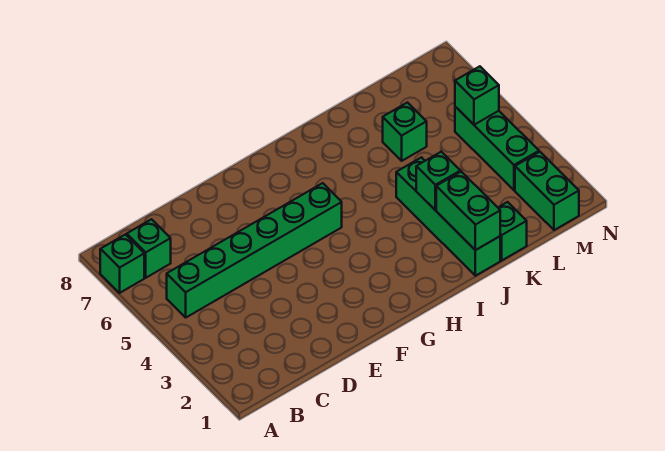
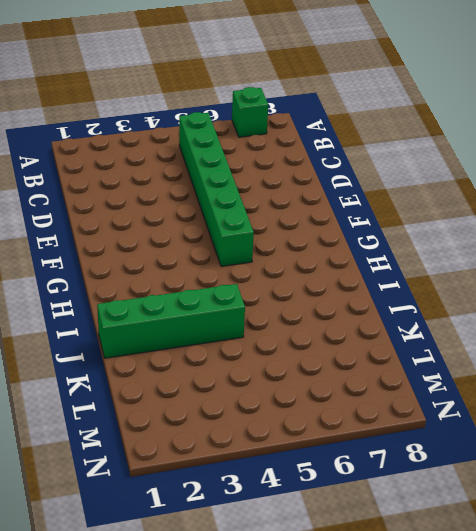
none -> green brick B7 level 1
none -> green brick K1 level 1

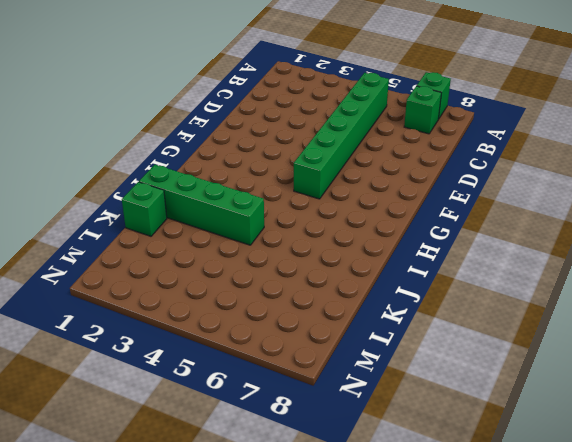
none -> green brick K6 level 1
none -> green brick M1:M2 level 1

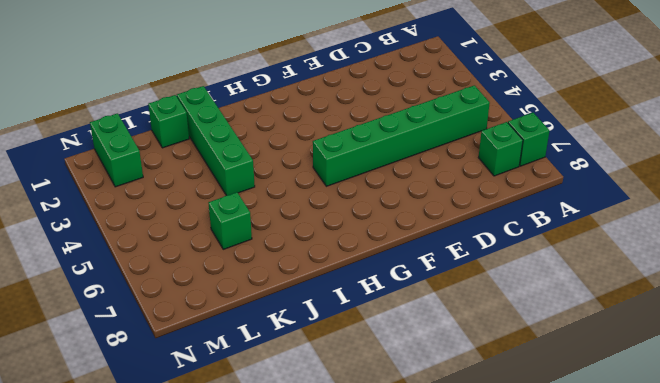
none -> green brick M3:M5 level 1
none -> green brick J1:J2 level 2

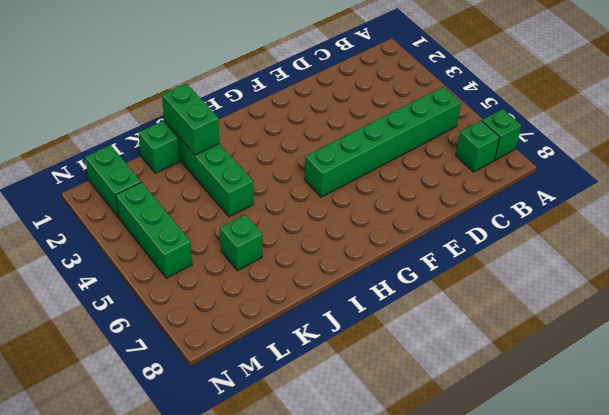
none -> green brick J3 level 2
none -> green brick M5 level 2

